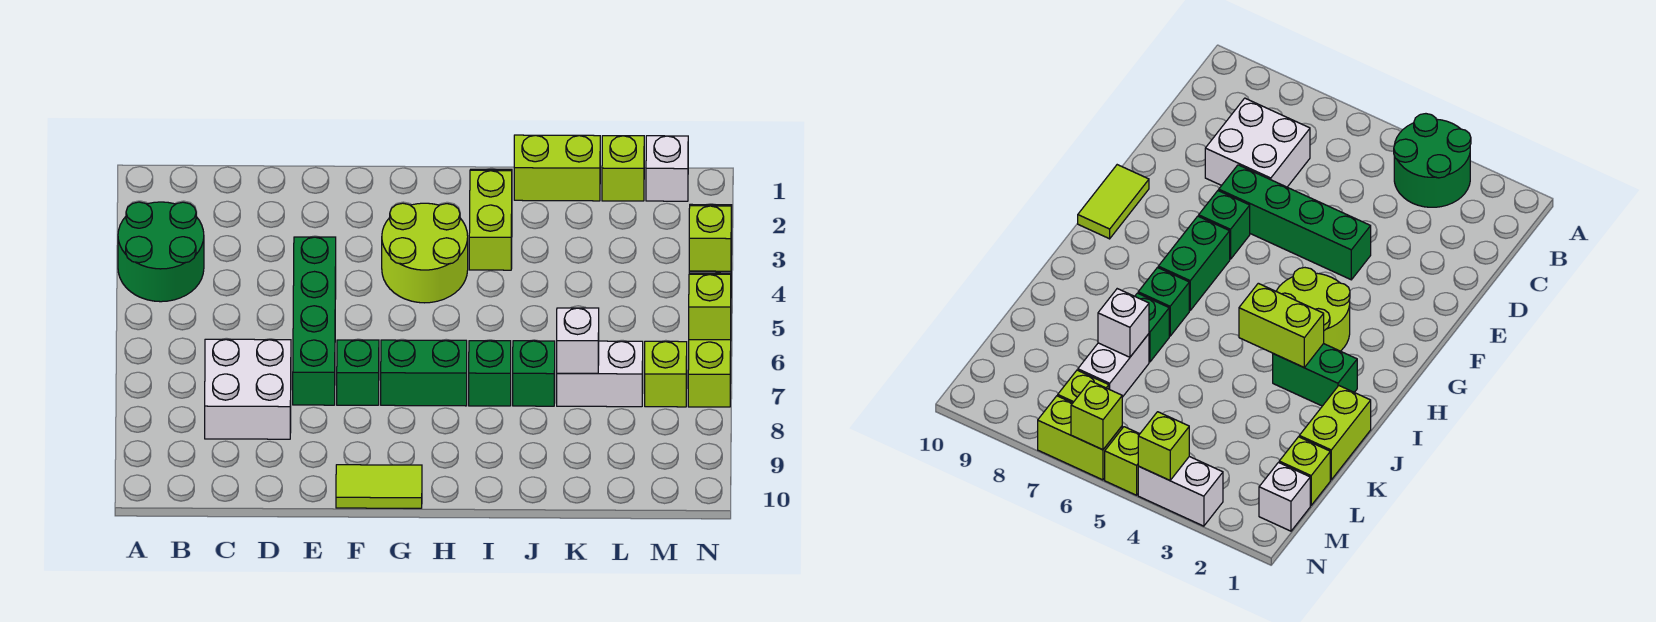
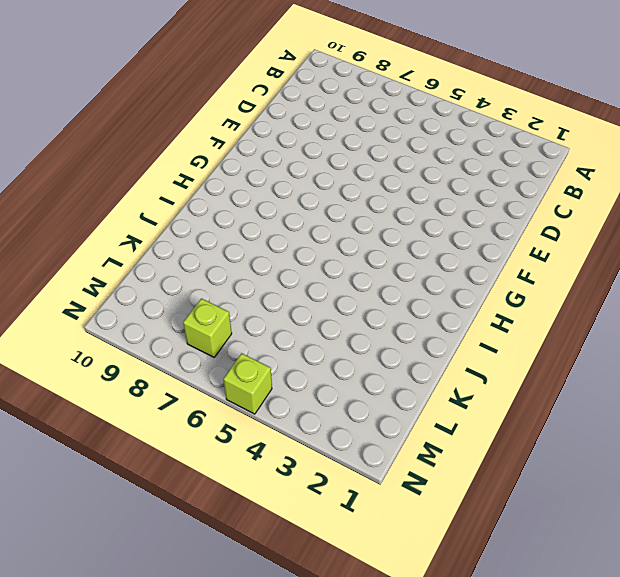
none -> green round brick A3:B4 level 1
none -> white brick C7:D8 level 1
none -> green brick E4:E7 level 1

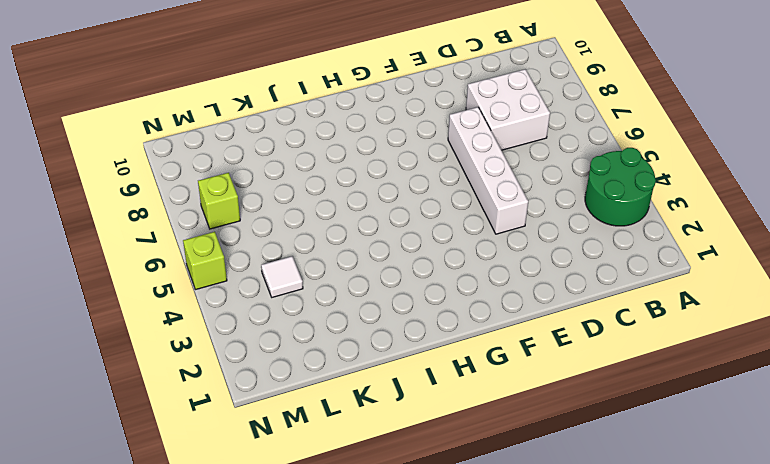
white brick E4:E7 level 1 -> green brick E4:E7 level 1
white tile L4 level 1 -> none
none -> green brick F7 level 1
none -> lime tile F10:G10 level 1
none -> lime round brick G3:H4 level 1

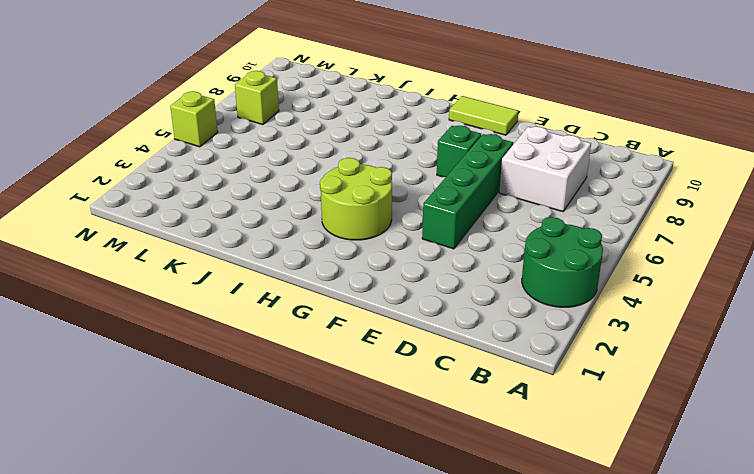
none -> green brick G7:H7 level 1
none -> green brick I2:I3 level 1
none -> green brick I7 level 1

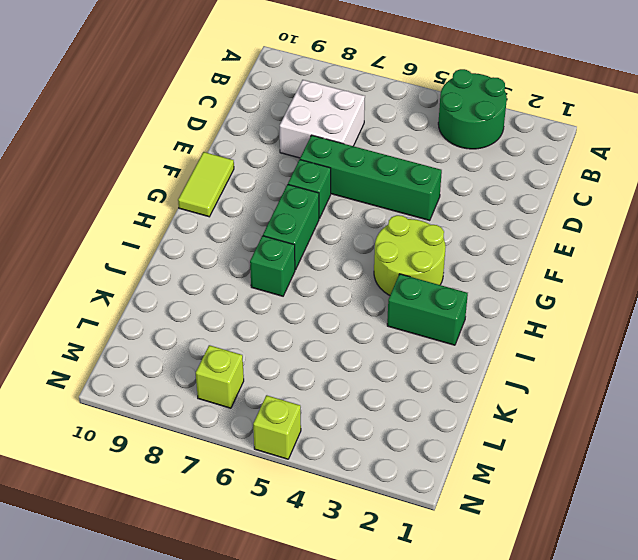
none -> lime brick J1:K1 level 1
none -> green brick J7 level 1
none -> white brick K7:L7 level 1

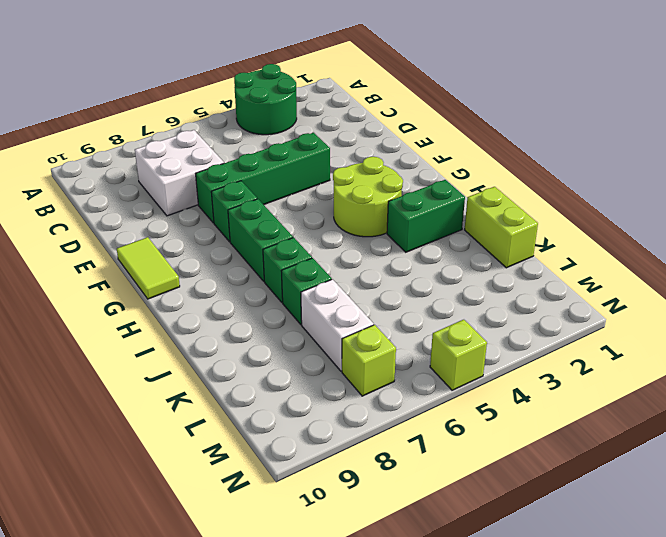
none -> lime brick L1 level 1
none -> white brick M1 level 1
none -> white brick N3:N4 level 1

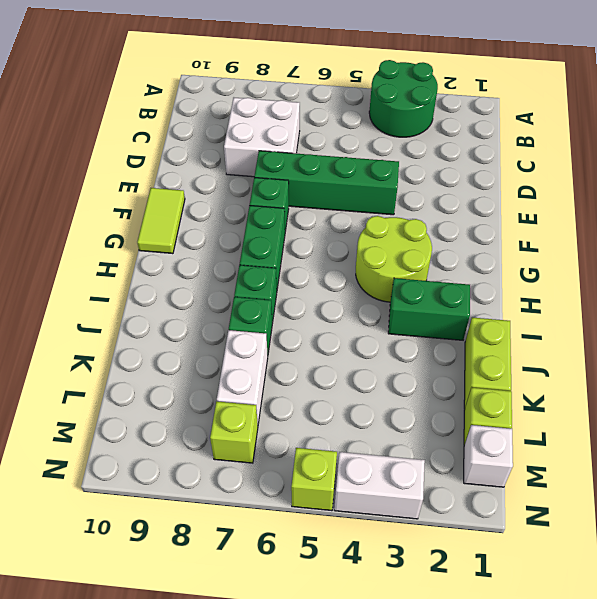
none -> lime brick N6:N7 level 1
none -> lime brick I3:I4 level 2
none -> white brick K7 level 2

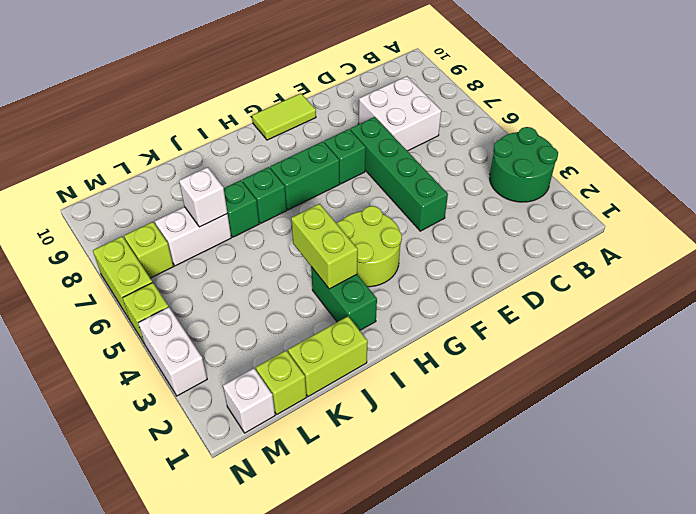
none -> lime brick N4 level 2
none -> lime brick N6 level 2

